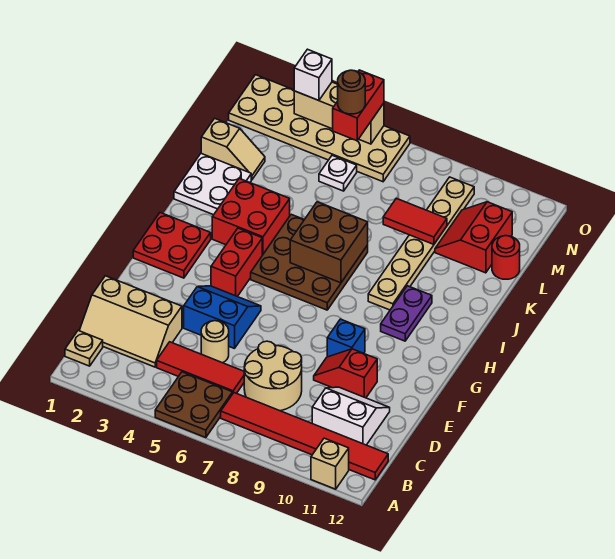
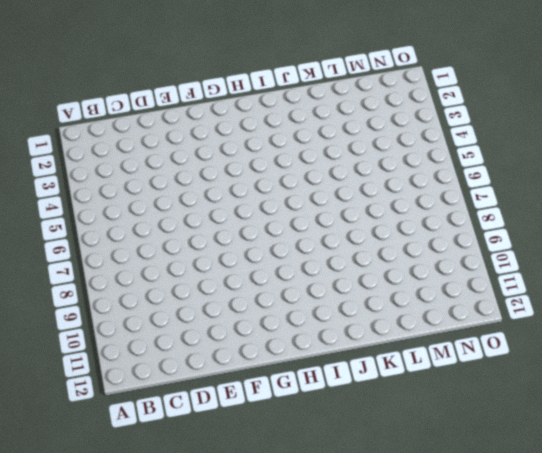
none -> brown plate A5:B6 level 1
none -> tan brick A11 level 1
none -> tan plate B1 level 1
none -> red tile B7:B12 level 1

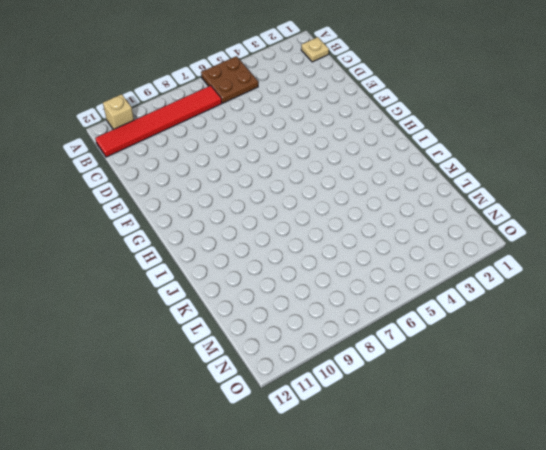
none -> tan slope C1:D3 level 1 top D
none -> red tile C4:C6 level 1
none -> tan round brick C7:D8 level 1
none -> white slope C10:D11 level 1 top C

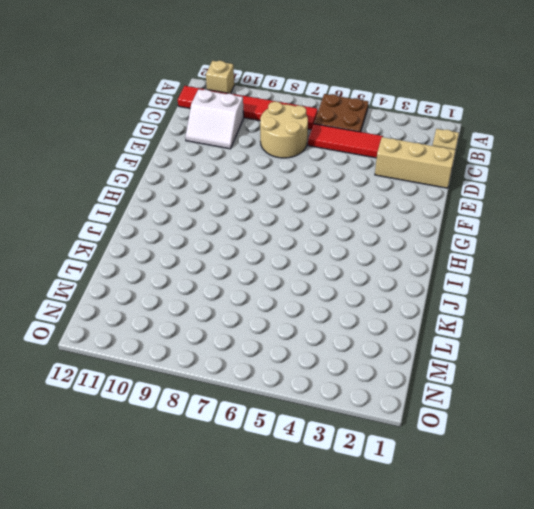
none -> tan round brick D5 level 1
none -> blue slope E4:F5 level 1 top E
none -> red slope E9:E10 level 1 top 10
none -> blue brick F9 level 1

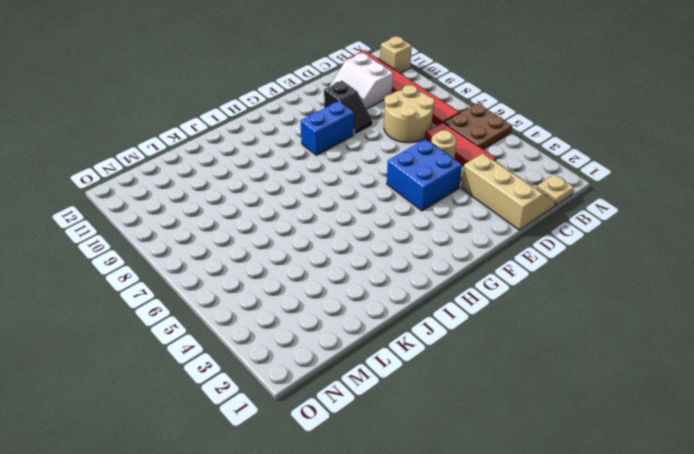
blue brick E4:F5 level 1 -> blue slope E4:F5 level 1 top E
black slope E9:E10 level 1 top 10 -> red slope E9:E10 level 1 top 10
blue brick F9:G9 level 1 -> blue brick F9 level 1
none -> red plate G1:H2 level 1
none -> red brick G4:H4 level 1
none -> brown plate H5:J7 level 1
none -> purple plate H10:I10 level 1

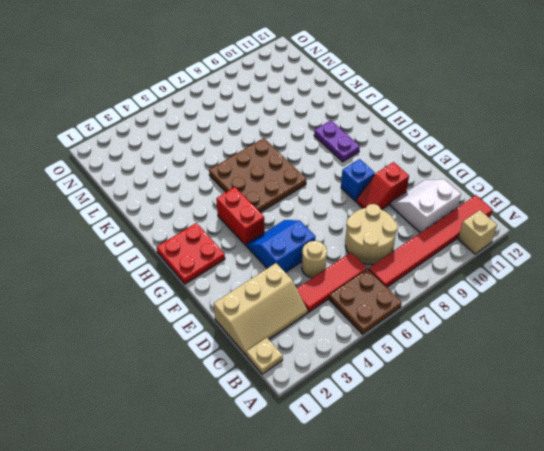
none -> red brick I3:J4 level 1
none -> tan plate I9:N9 level 1
none -> white plate J1:K2 level 1
none -> tan slope L1:L2 level 1 top 1

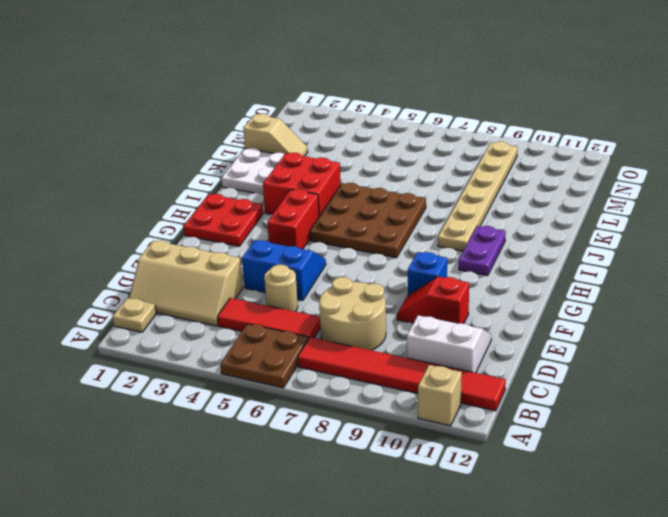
none -> red slope L10:M11 level 1 top 11
none -> red round brick L12 level 1
none -> white plate M5 level 1
none -> tan plate N1:O6 level 1

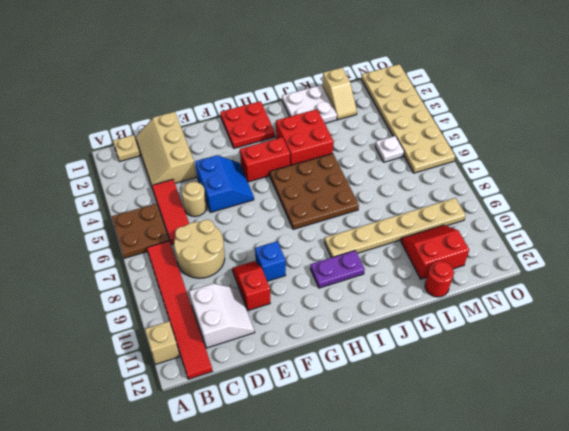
none -> brown brick I6:J7 level 2
none -> red tile L8:L9 level 2
none -> tan brick O3:O5 level 2
none -> red brick N5:O5 level 3

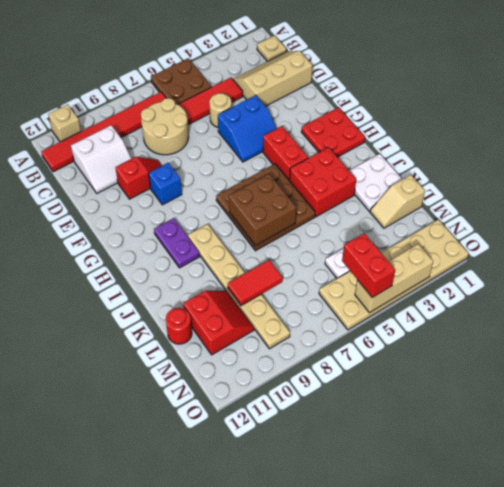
none -> white brick O3 level 3
none -> brown round brick N5 level 4

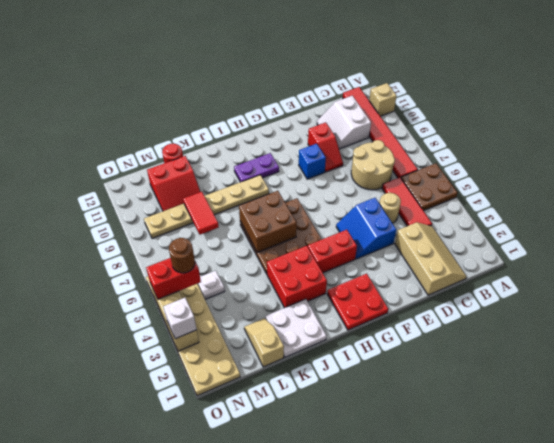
none -> tan plate B1 level 1

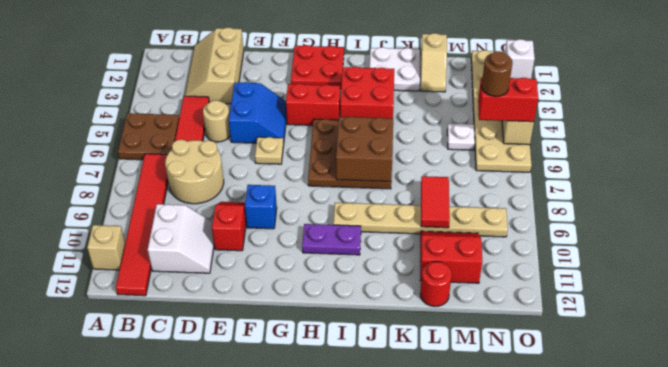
tan plate F6 level 1 -> tan plate B1 level 1

